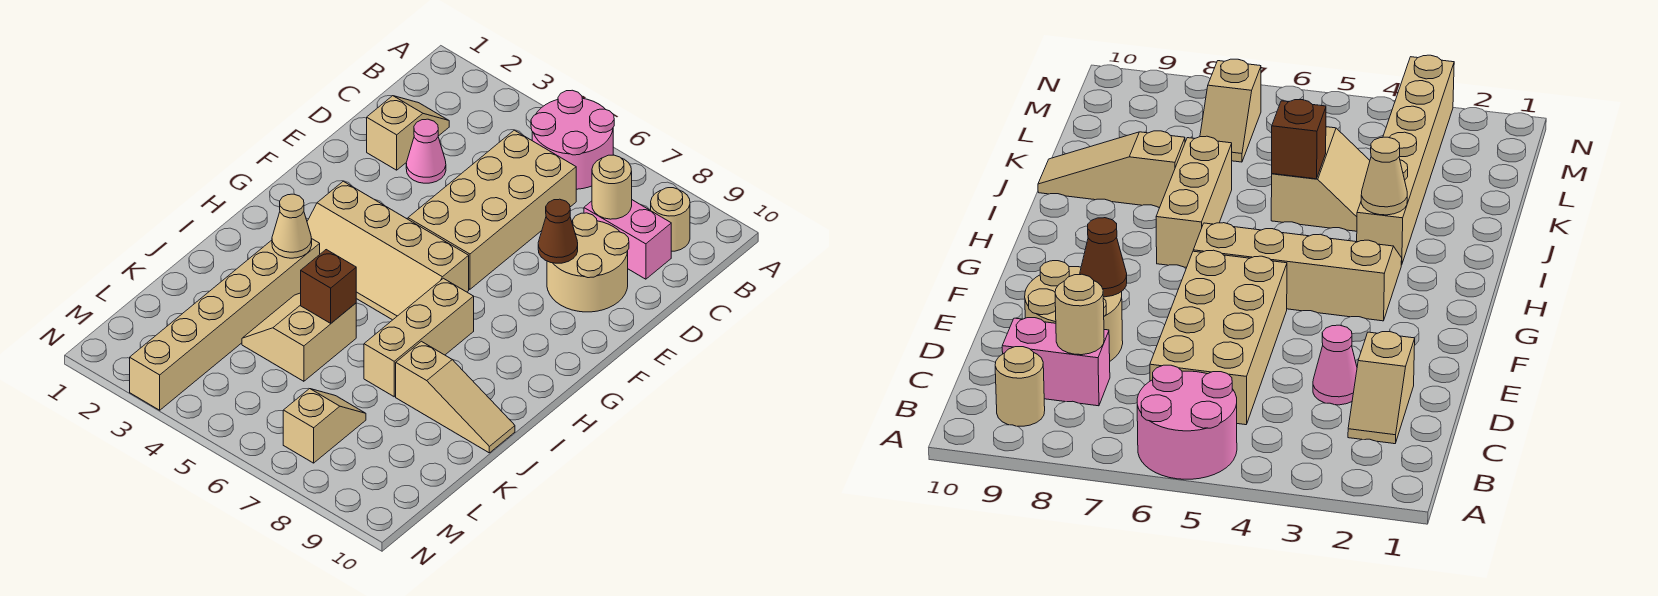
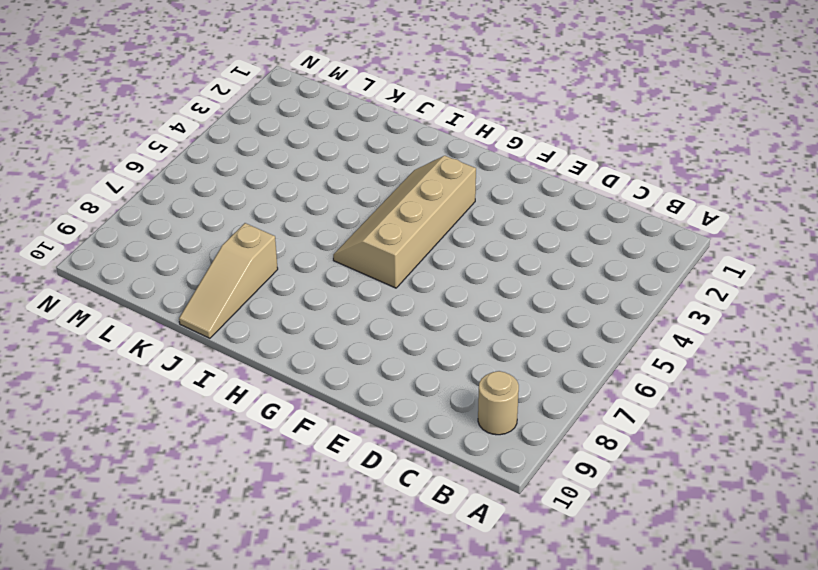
none -> pink round brick A5:B6 level 1
none -> tan slope C2:D2 level 1 top D
none -> tan brick C5:F6 level 1

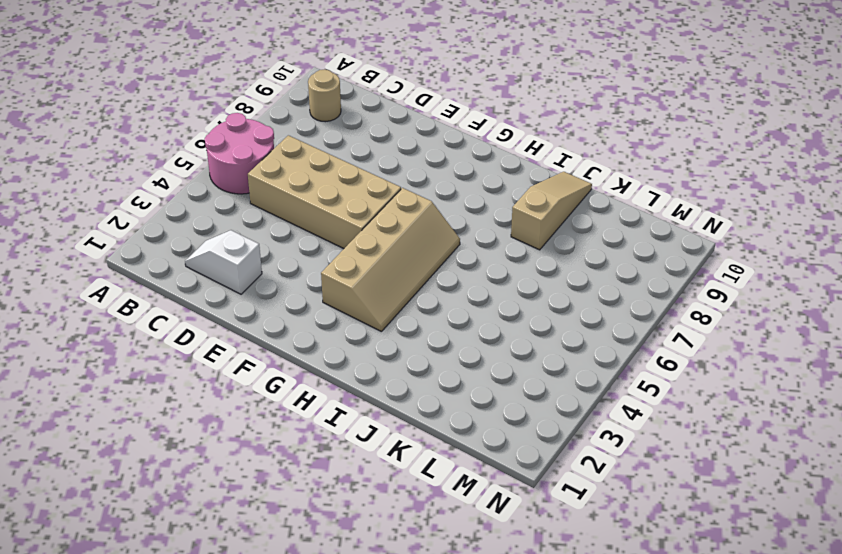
white slope C2:D2 level 1 top D -> tan slope C2:D2 level 1 top D
none -> pink brick C8:C9 level 1
none -> pink cone D3 level 1
none -> tan round brick D8:E9 level 1

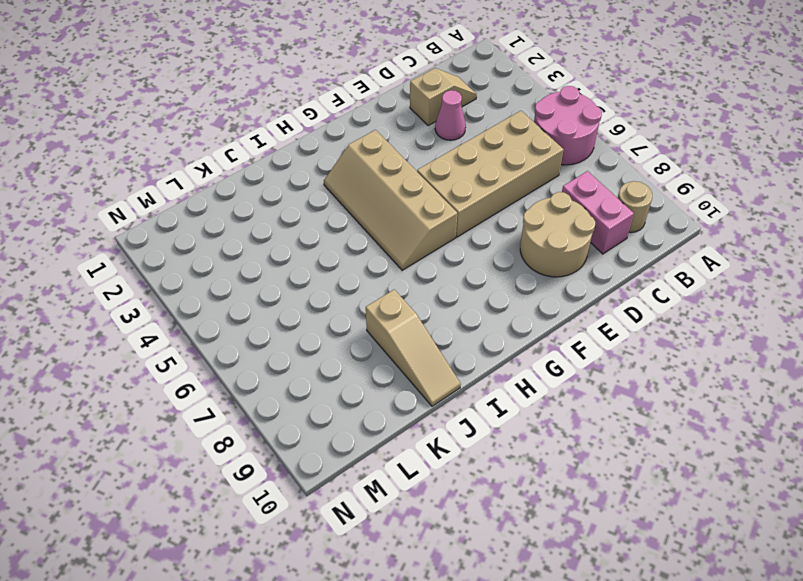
none -> tan brick H7:J7 level 1
none -> tan brick I3:N3 level 1
none -> tan slope J4:K5 level 1 top 5

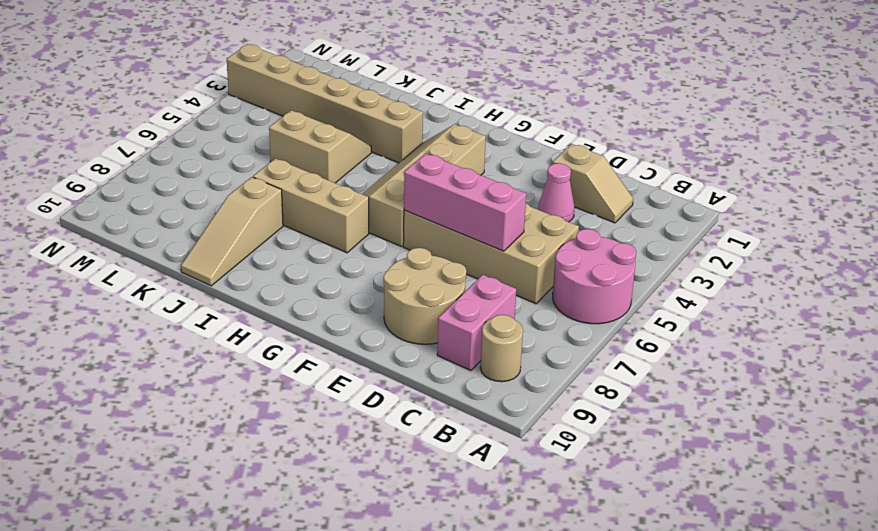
pink brick D6:F6 level 2 -> none
none -> tan slope L7:M7 level 1 top M
none -> tan round brick C8 level 2
none -> brown cone E8 level 2

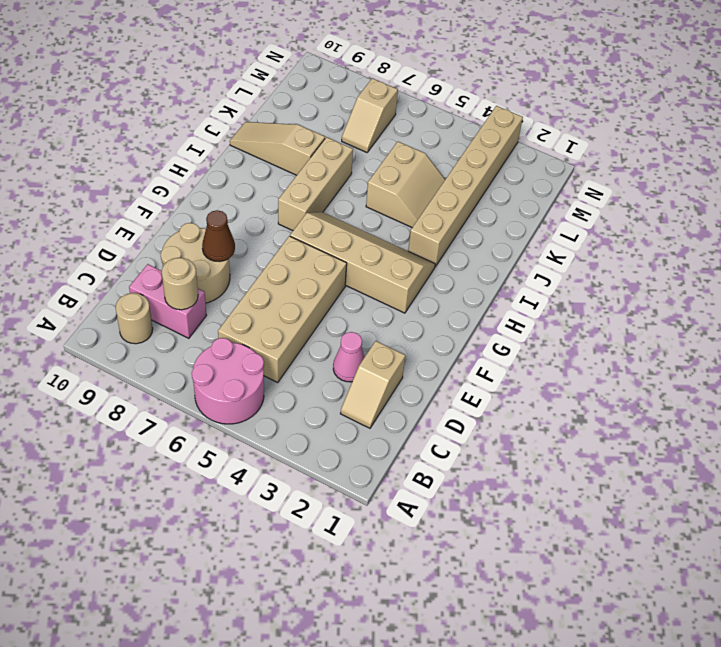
none -> tan cone I3 level 2
none -> brown brick J5 level 2

